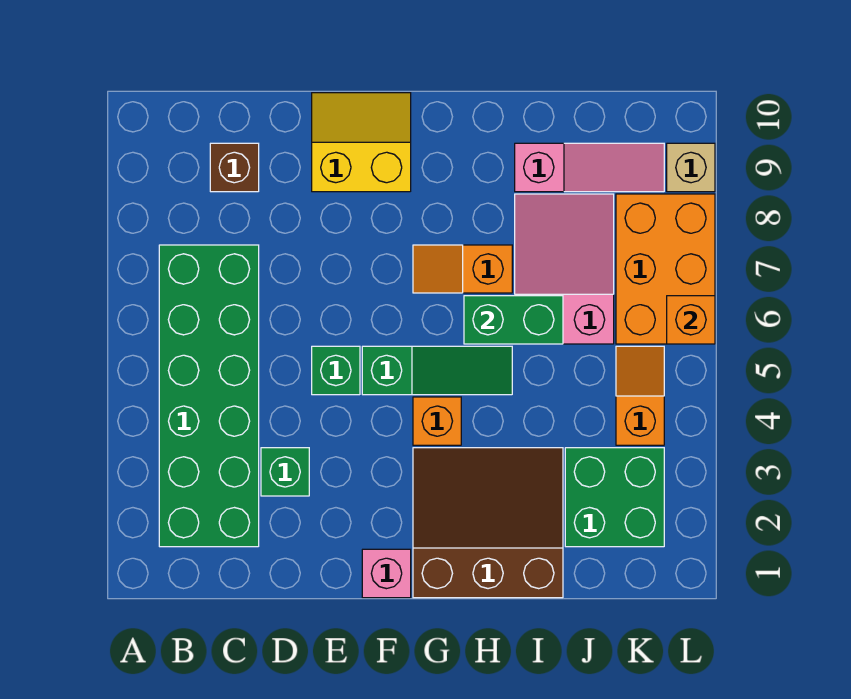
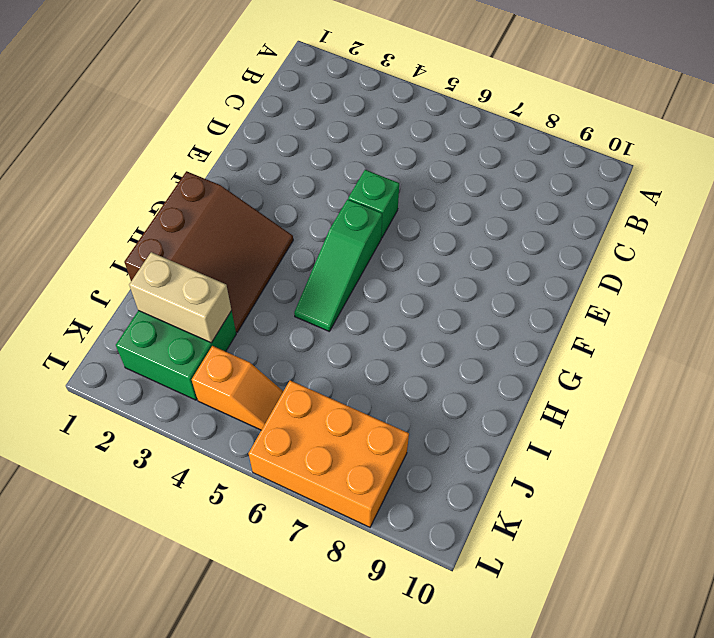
tan brick J2:J3 level 2 -> none
none -> green brick B2:C7 level 1
none -> brown brick C9 level 1
none -> green brick D3 level 1

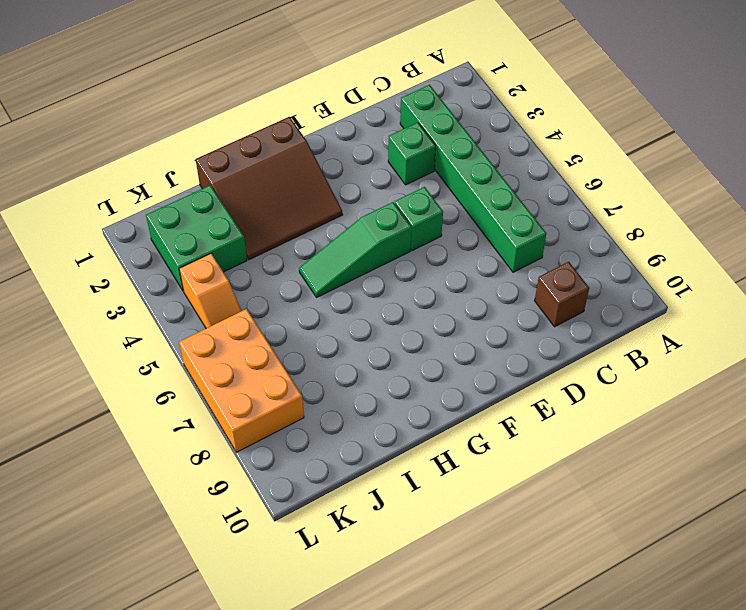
green brick C2:C7 level 1 -> green brick B2:C7 level 1
none -> yellow slope E9:F10 level 1 top 9
none -> pink brick F1 level 1
none -> orange brick G4 level 1

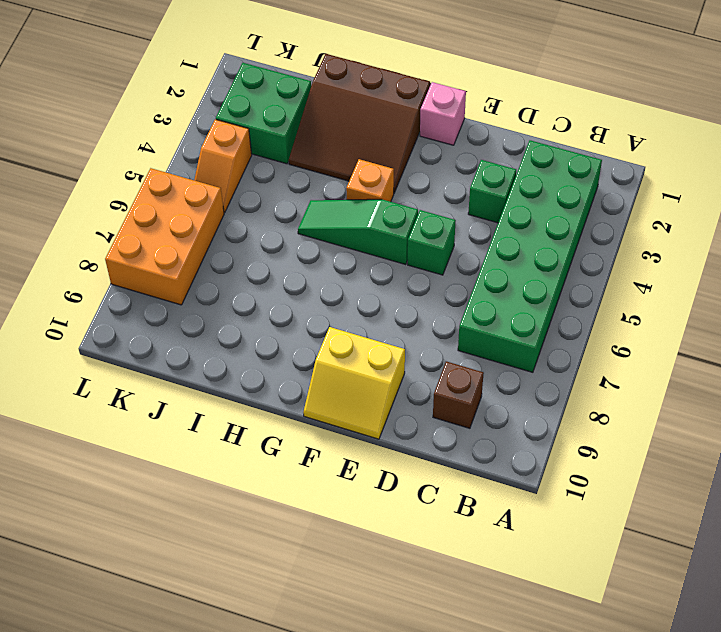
none -> orange slope G7:H7 level 1 top H
none -> pink slope I6:J8 level 1 top 6
none -> pink slope I9:K9 level 1 top I

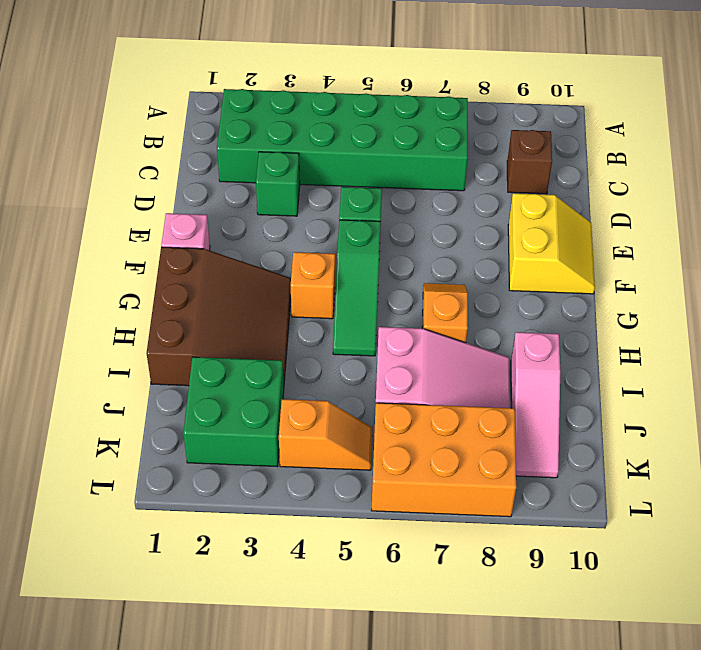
none -> tan brick L9 level 1
none -> green brick H6:I6 level 2
none -> orange brick L6 level 2

